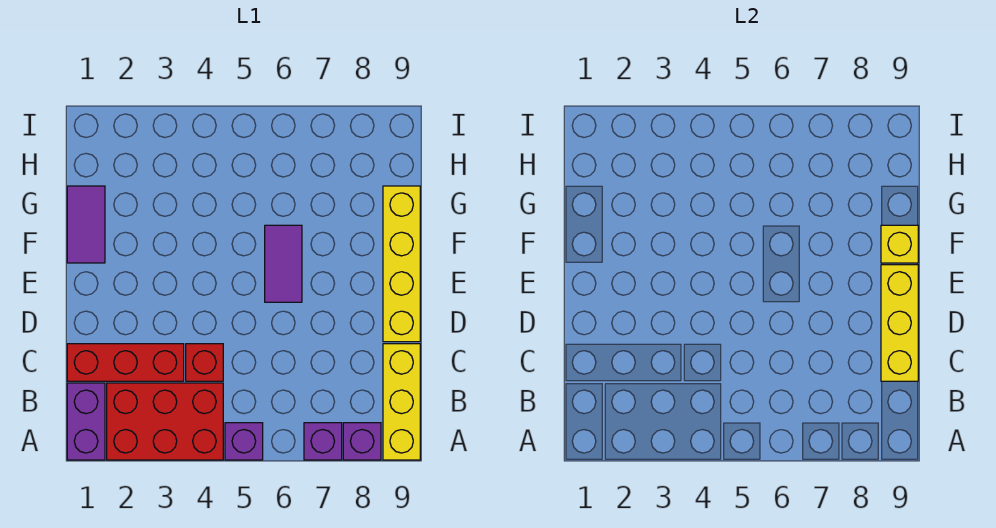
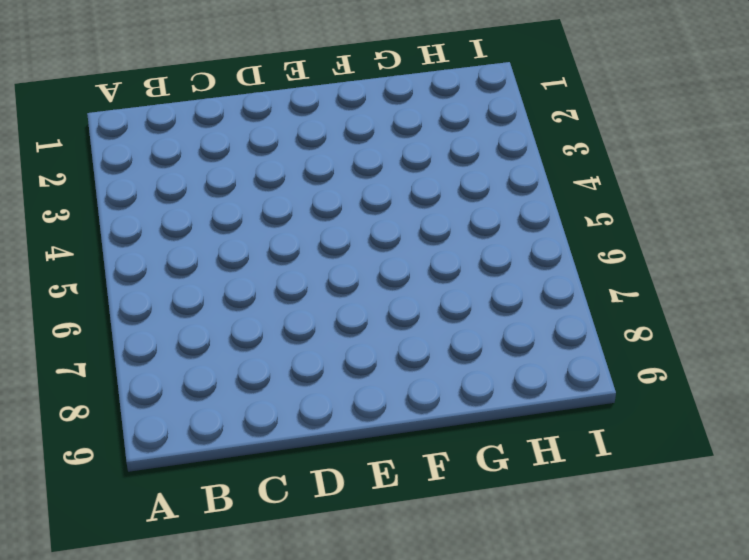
none -> purple brick A1:B1 level 1
none -> red brick A2:B4 level 1
none -> purple brick A5 level 1

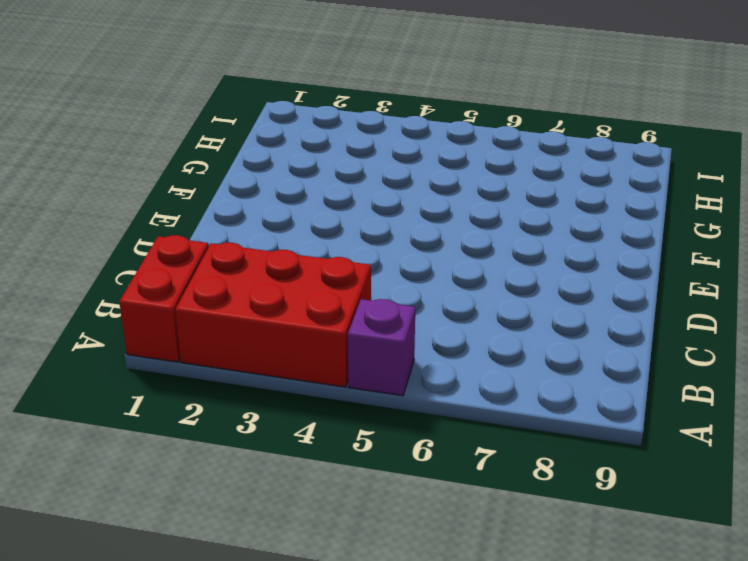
red brick A1:B1 level 1 -> purple brick A1:B1 level 1
none -> purple brick A7 level 1
none -> purple brick A8 level 1
none -> yellow brick A9:C9 level 1

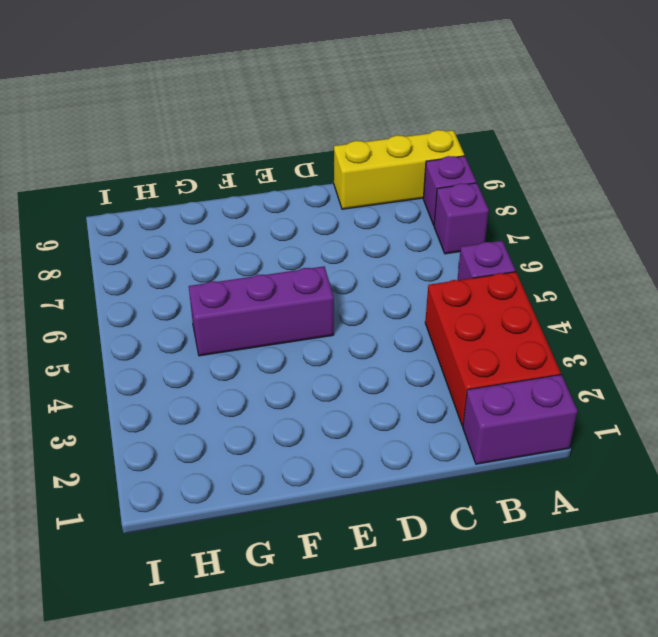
purple brick E5:G5 level 1 -> none
none -> red brick C1:C3 level 1
none -> red brick C4 level 1
none -> yellow brick D9:G9 level 1

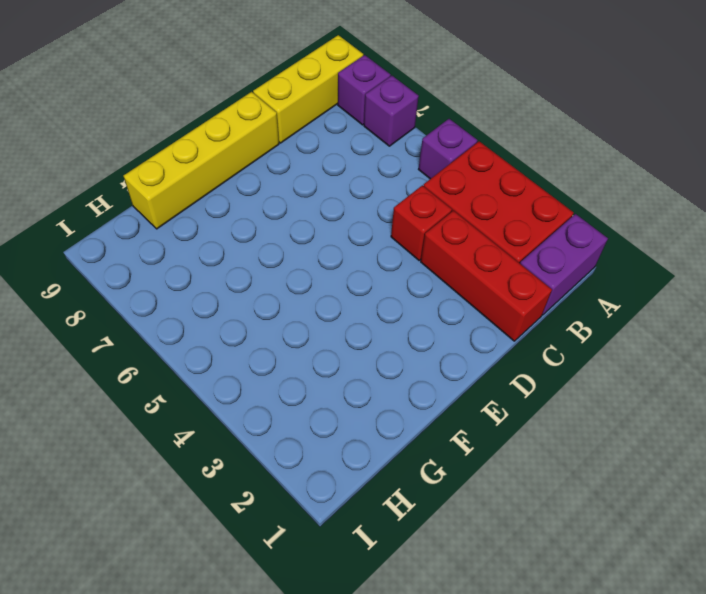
none -> purple tile E6:F6 level 1
none -> purple tile F1:G1 level 1
none -> yellow brick C9:E9 level 2

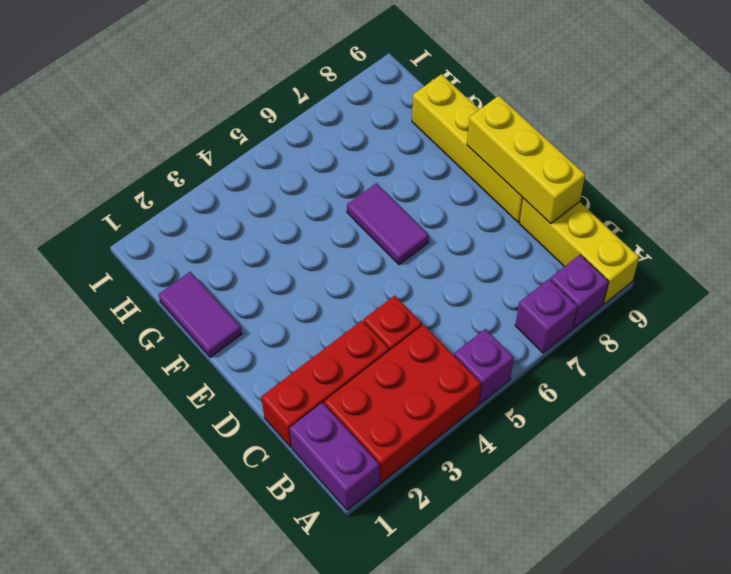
none -> yellow brick F9 level 2

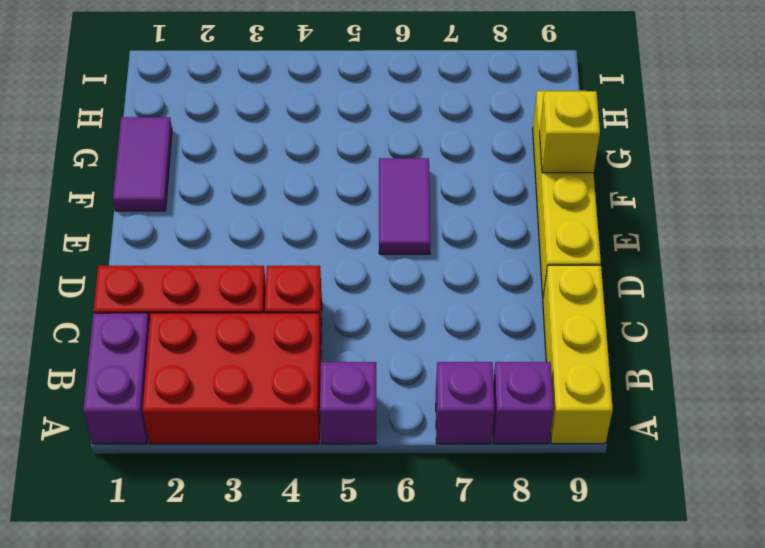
none -> yellow brick C9:E9 level 2

